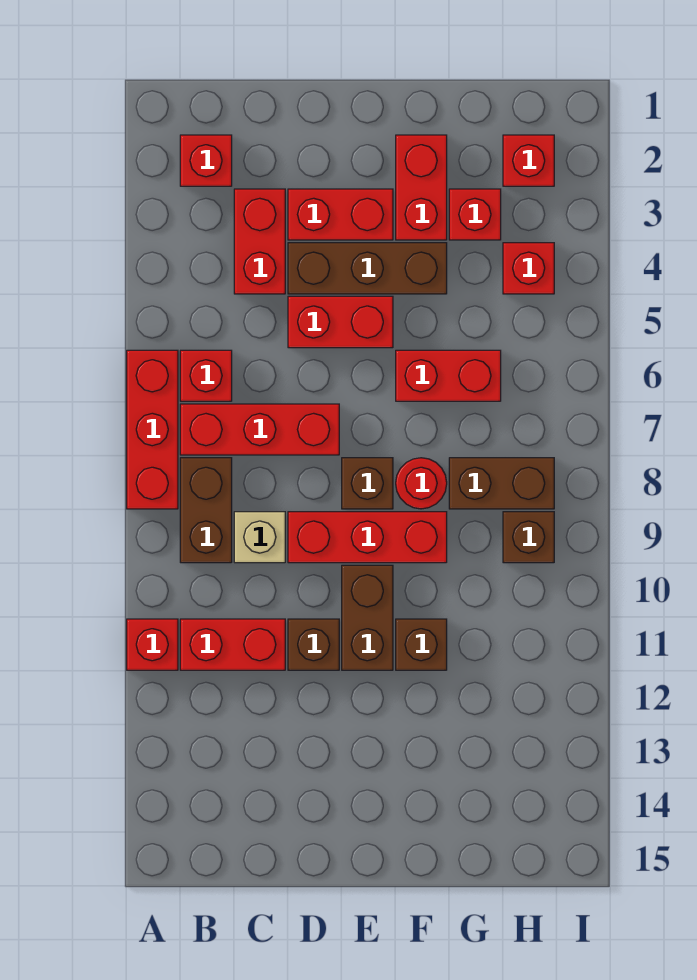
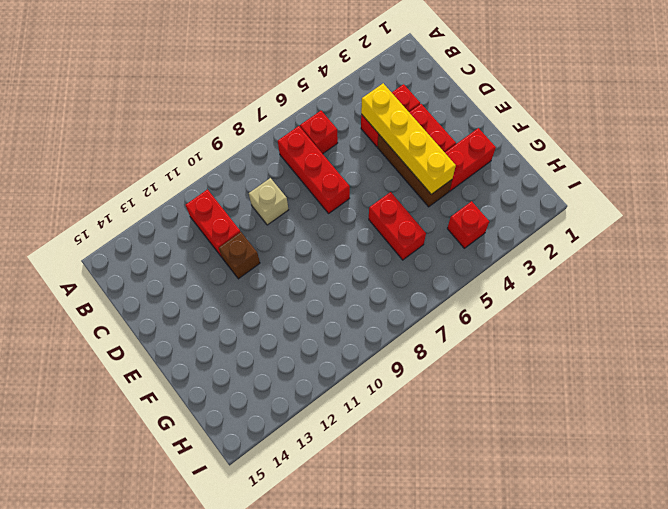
yellow brick C4:F4 level 2 -> none
none -> red brick A6:A8 level 1
none -> red brick A11 level 1
none -> red brick B2 level 1

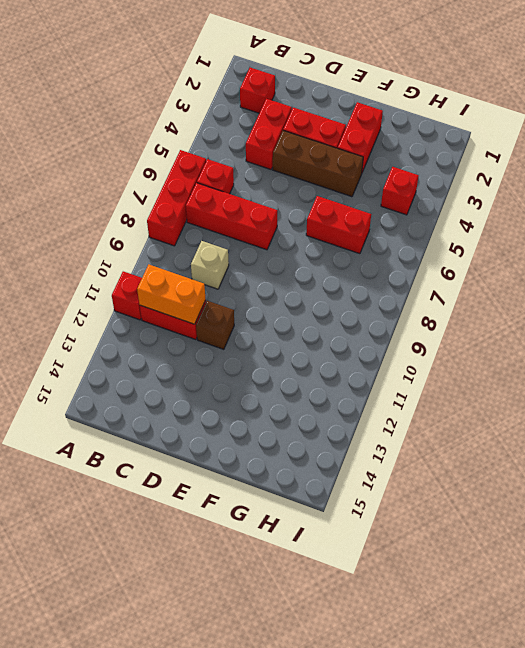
orange brick B11:C11 level 2 -> none
none -> brown brick B8:B9 level 1
none -> red brick D5:E5 level 1
none -> red brick D9:F9 level 1

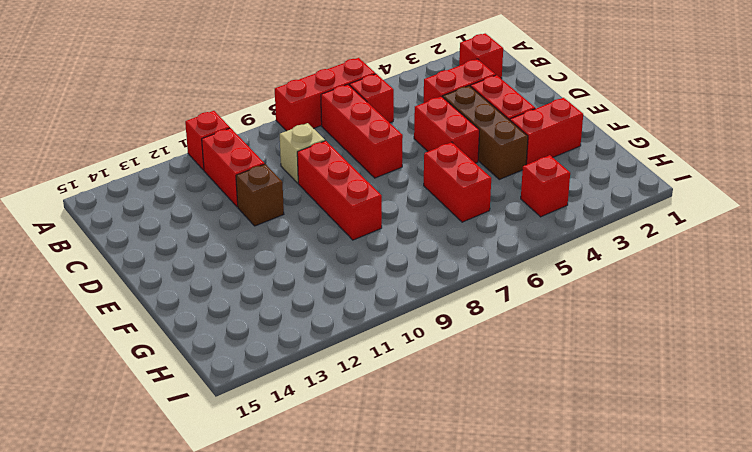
none -> brown brick B8:B9 level 1
none -> brown brick E8 level 1
none -> brown brick E10:E11 level 1

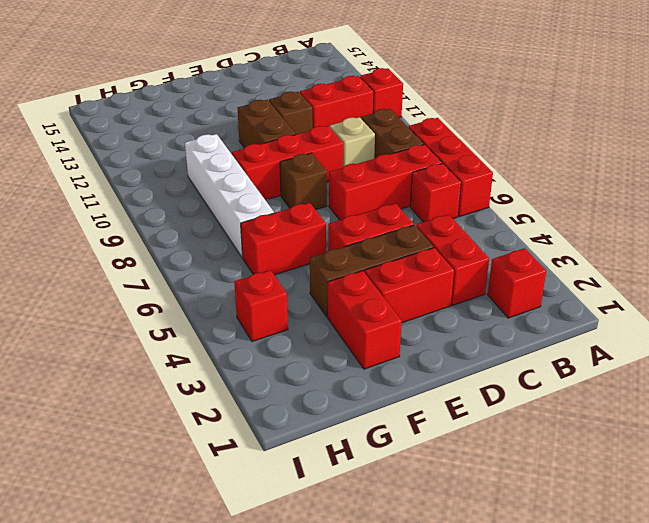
white brick G7:G10 level 1 -> brown brick G8:H8 level 1
none -> red round brick F8 level 1
none -> brown brick F11 level 1
none -> red brick G3 level 1

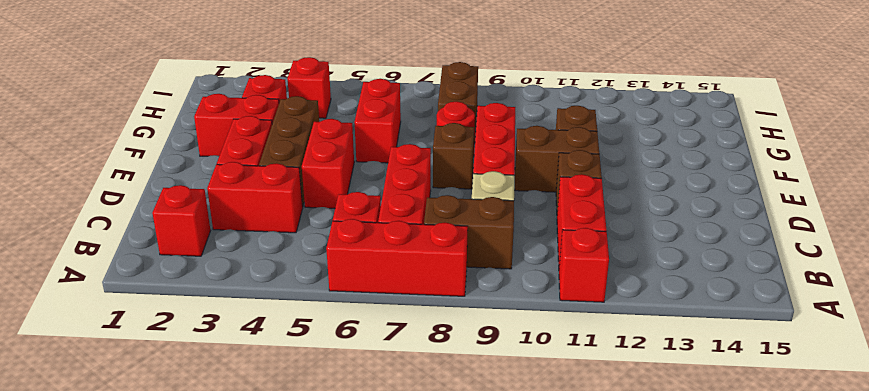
none -> red brick H2 level 1
none -> brown brick H9 level 1

